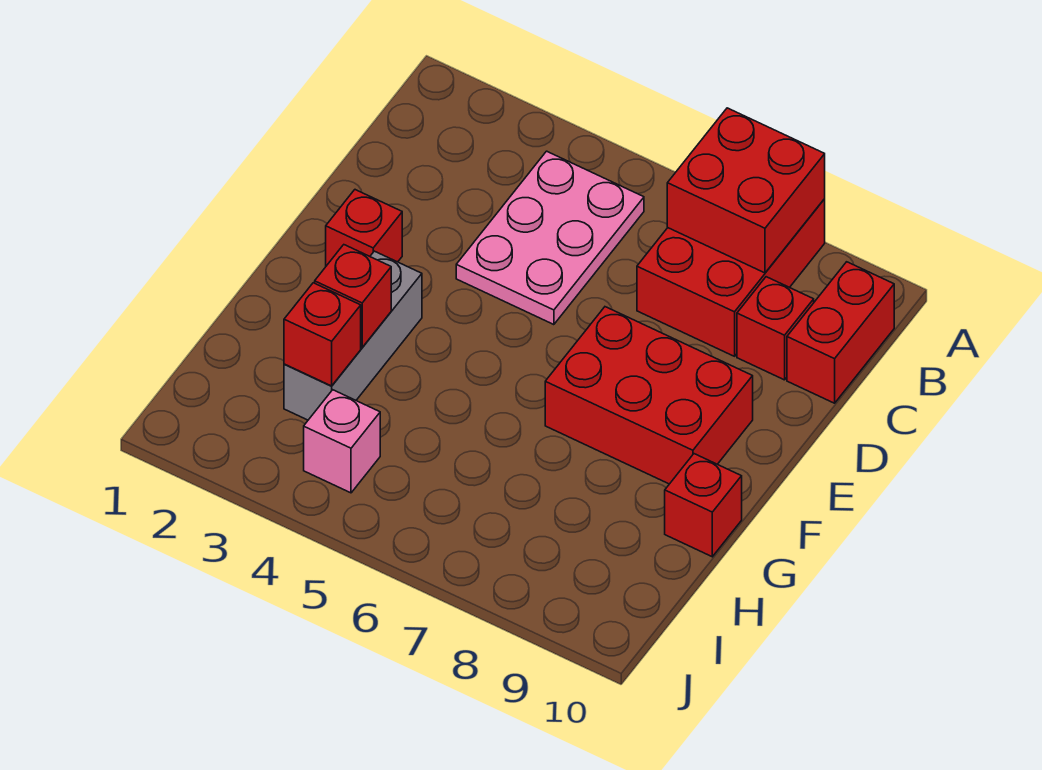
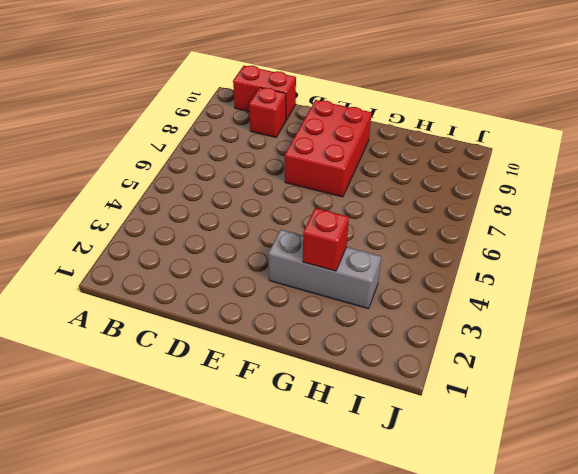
none -> red brick A7:C8 level 1
none -> pink plate B4:D5 level 1
none -> red brick E2 level 1

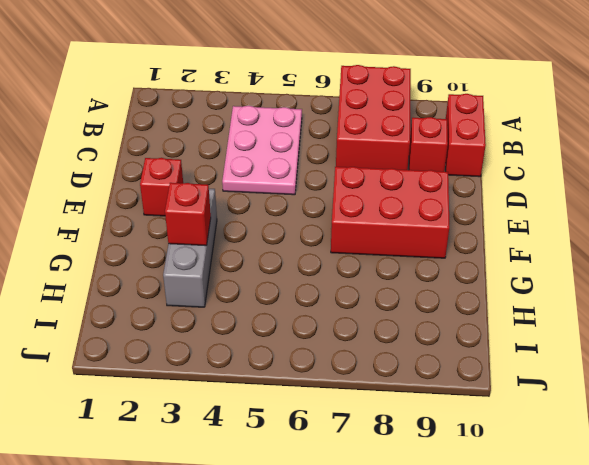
none -> red brick G10 level 1
none -> pink brick I4 level 1
none -> red brick A7:B8 level 2

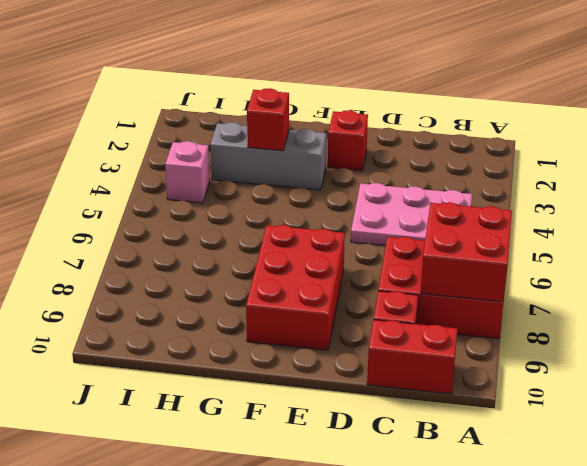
none -> red brick G10 level 1
none -> red brick H3 level 2

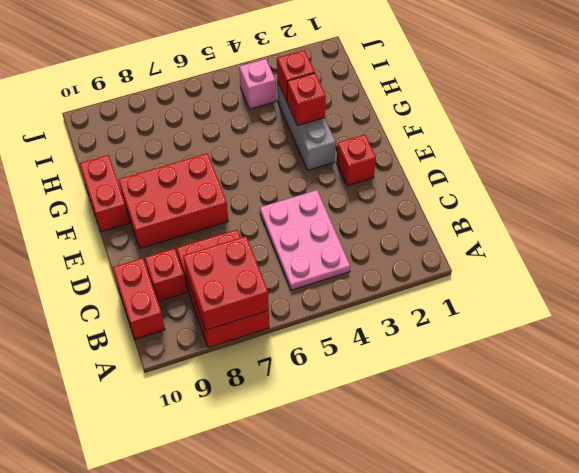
red brick F10:G10 level 1 -> red brick G10 level 1

